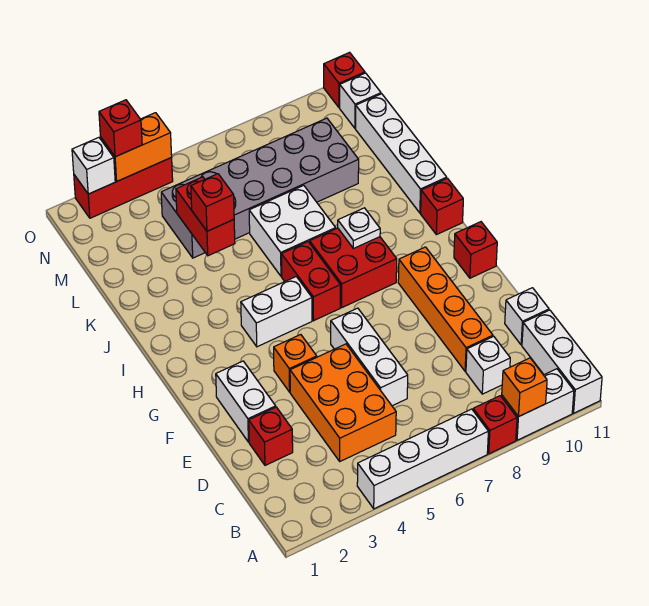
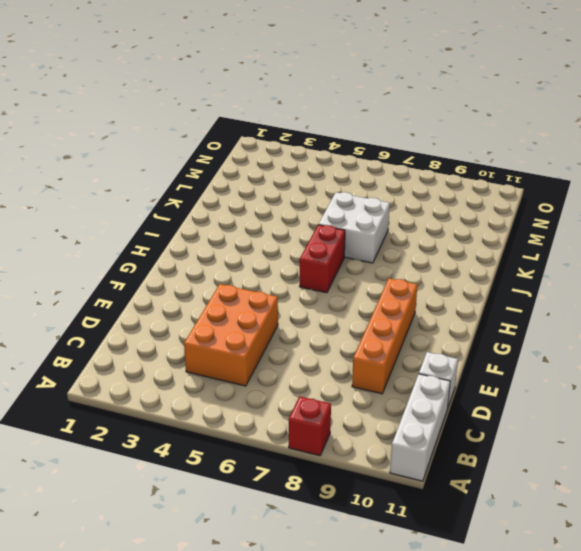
none -> white brick A4:A7 level 1
none -> white brick A9:A10 level 1
none -> white brick C9 level 1
none -> red brick D2 level 1

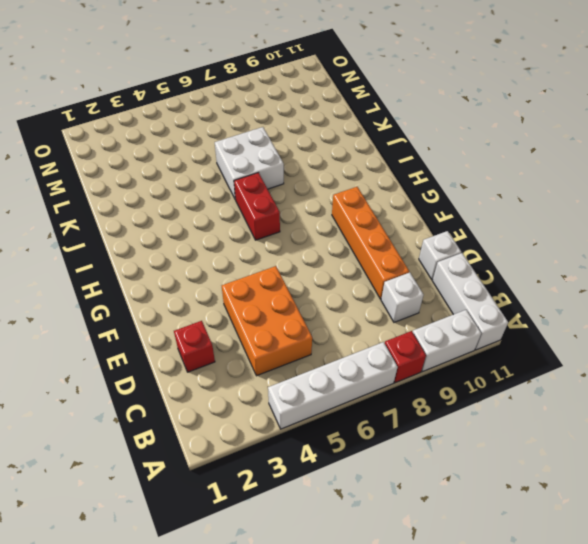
none -> white brick D6:F6 level 1
none -> white brick E2:F2 level 1
none -> orange brick F4 level 1
none -> red brick G11 level 1

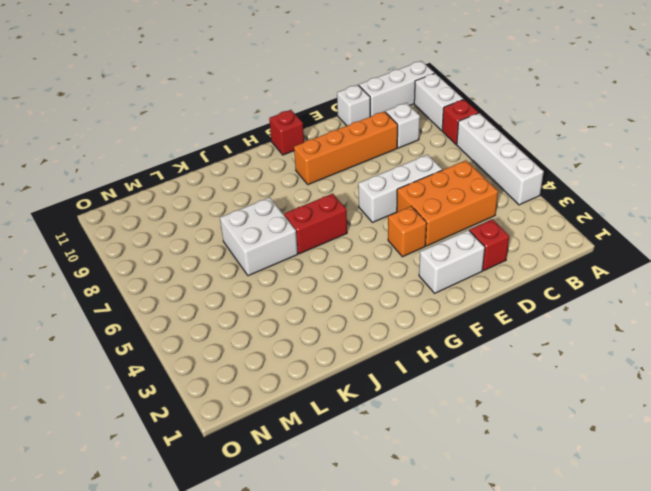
none -> white brick H4:H5 level 1
none -> red brick H7:I8 level 1
none -> red brick I11 level 1
none -> white brick J11:M11 level 1

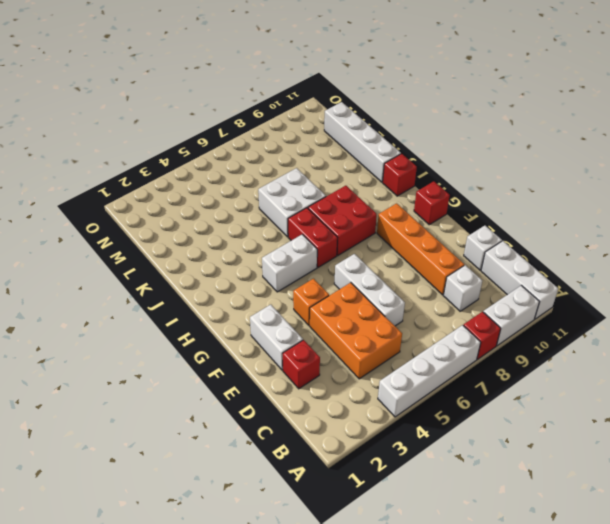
none -> grey brick L4:M9 level 1
none -> white brick N11 level 1
none -> red brick O2:O4 level 1
none -> red brick O11 level 1

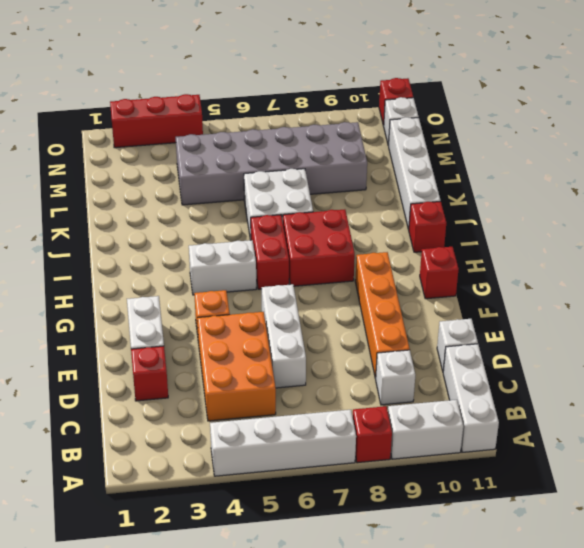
none -> orange brick A9 level 2
none -> white plate I8 level 2
none -> red brick K4:L4 level 2
none -> white brick O2 level 2

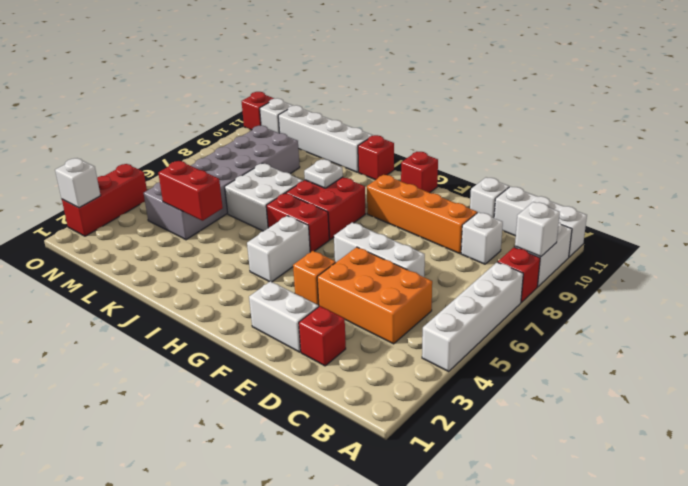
white brick A9 level 2 -> orange brick A9 level 2
none -> orange brick O3:O4 level 2
none -> red brick K4 level 3
none -> red brick O3 level 3

